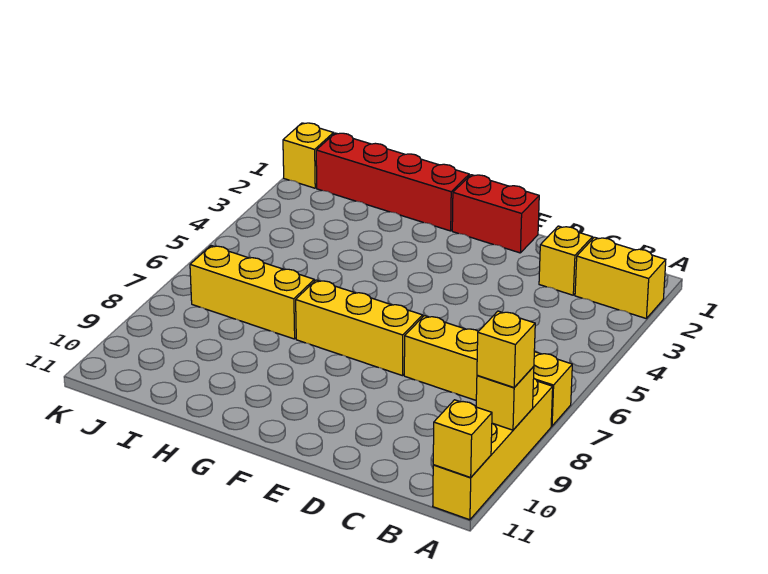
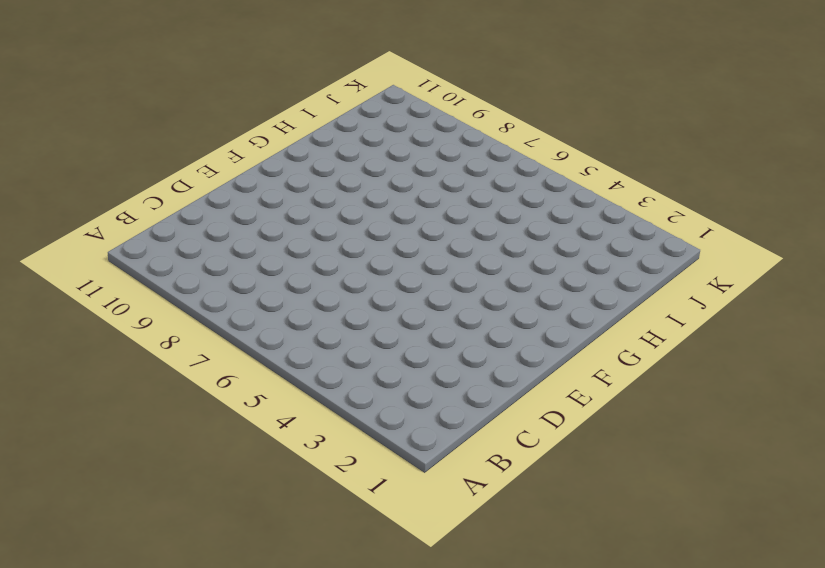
none -> yellow brick A2:B2 level 1
none -> yellow brick A7:D7 level 1
none -> yellow brick A8:A11 level 1

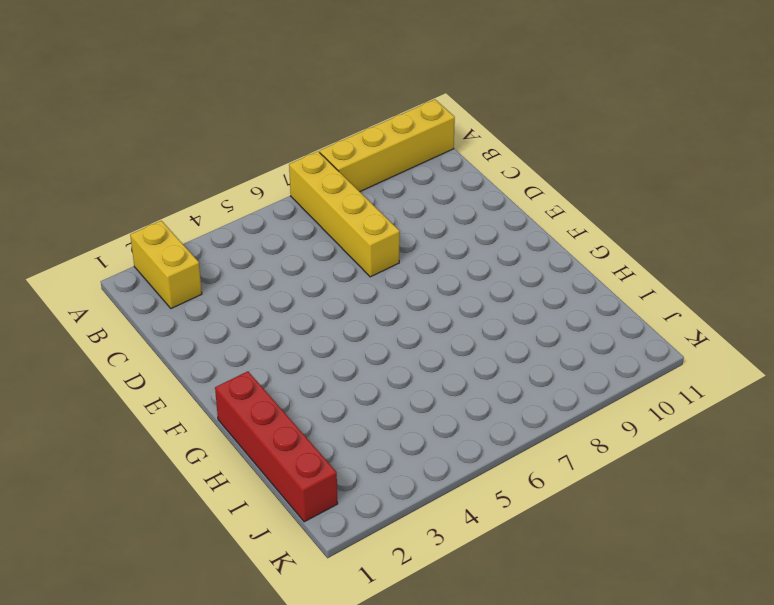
none -> yellow brick C2 level 1
none -> red brick E1:F1 level 1
none -> yellow brick E7:G7 level 1

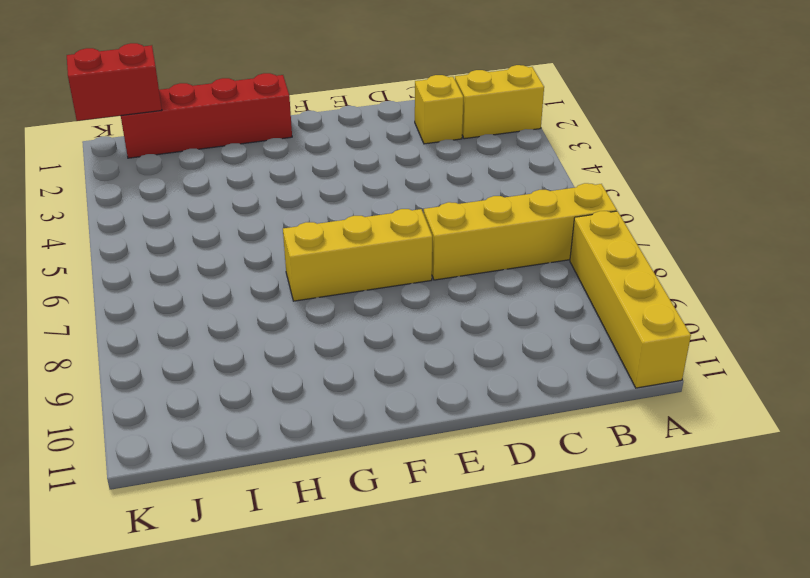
red brick J1:K1 level 2 -> red brick E1:F1 level 1
none -> yellow brick H7:J7 level 1
none -> yellow brick K1 level 1
none -> yellow brick A9 level 2

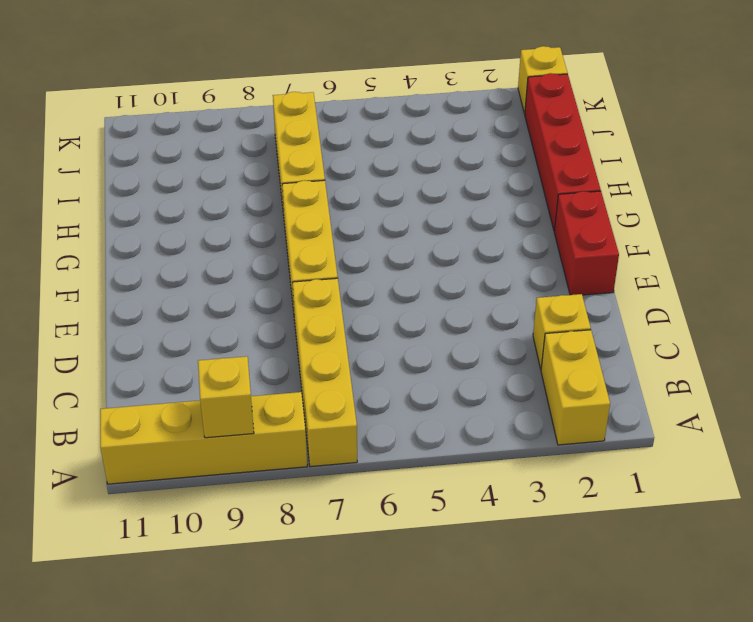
none -> yellow brick A11 level 2
none -> yellow brick A9 level 3

